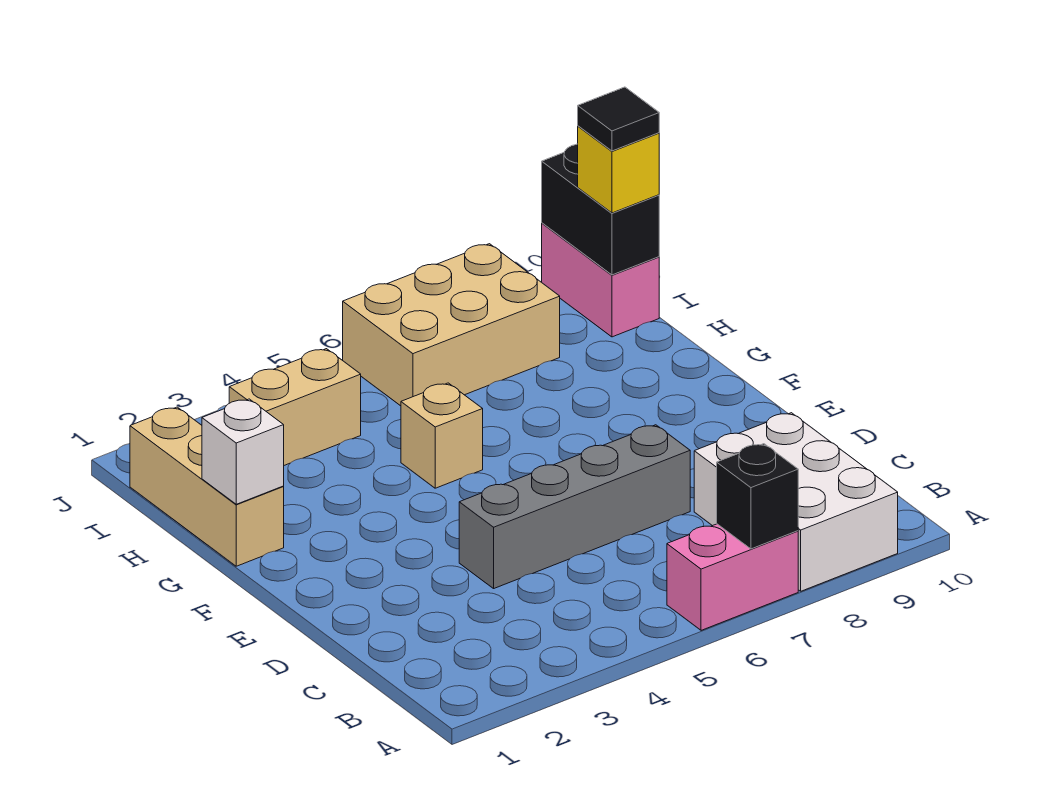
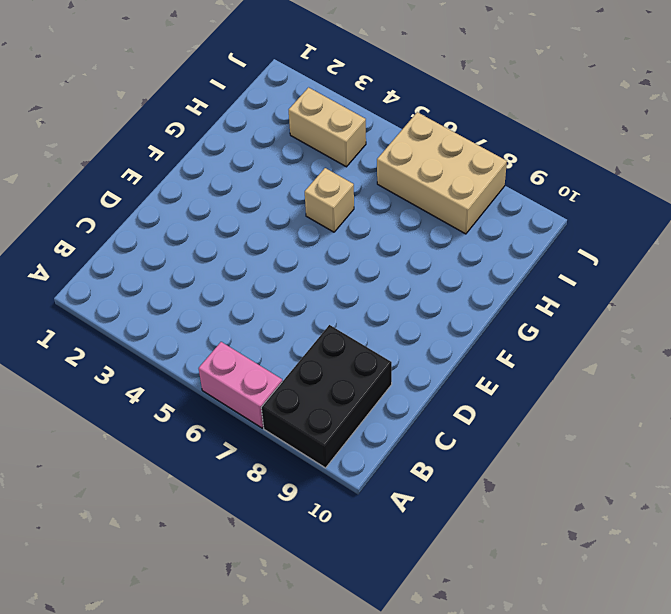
black brick A8:C9 level 1 -> white brick A8:C9 level 1
none -> grey brick D4:D7 level 1
none -> tan brick G1:I1 level 1
none -> pink brick I10:J10 level 1

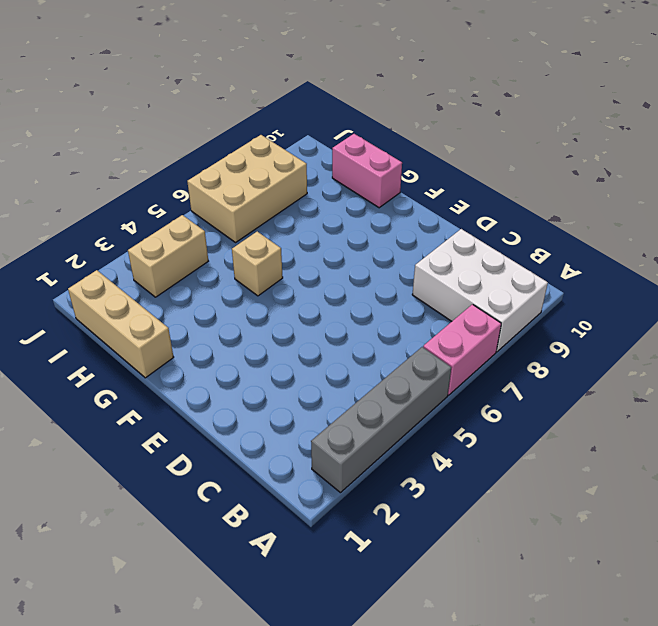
grey brick A2:A5 level 1 -> grey brick D4:D7 level 1
pink brick G10:H10 level 1 -> pink brick I10:J10 level 1
none -> black brick A7 level 2
none -> white brick G1 level 2
none -> black brick I10:J10 level 2

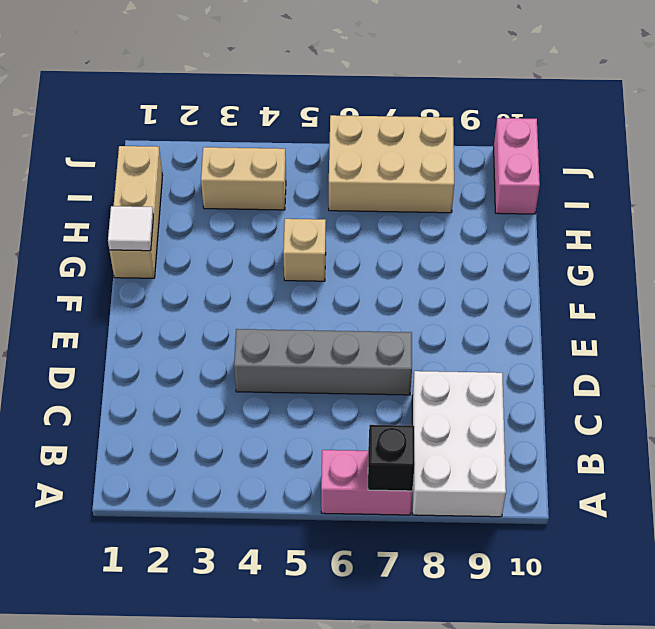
white tile G1 level 2 -> white brick G1 level 2
none -> black brick I10:J10 level 2
none -> yellow brick I10 level 3
none -> black tile I10 level 4

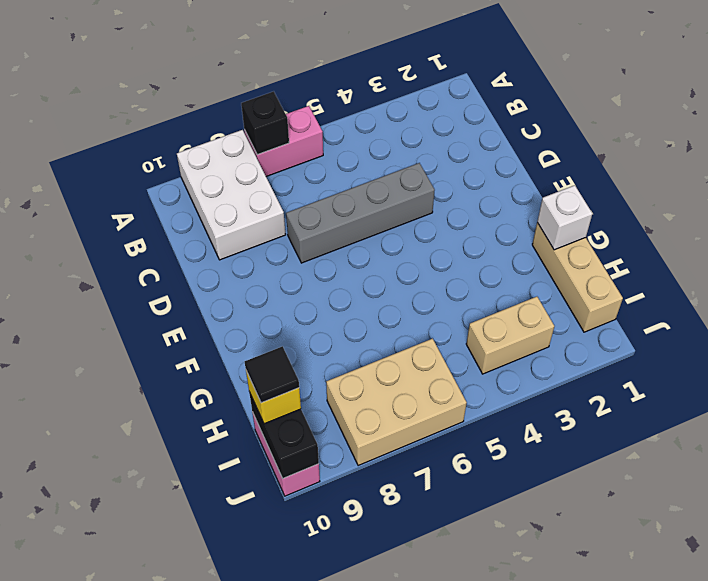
none -> tan brick G5 level 1

